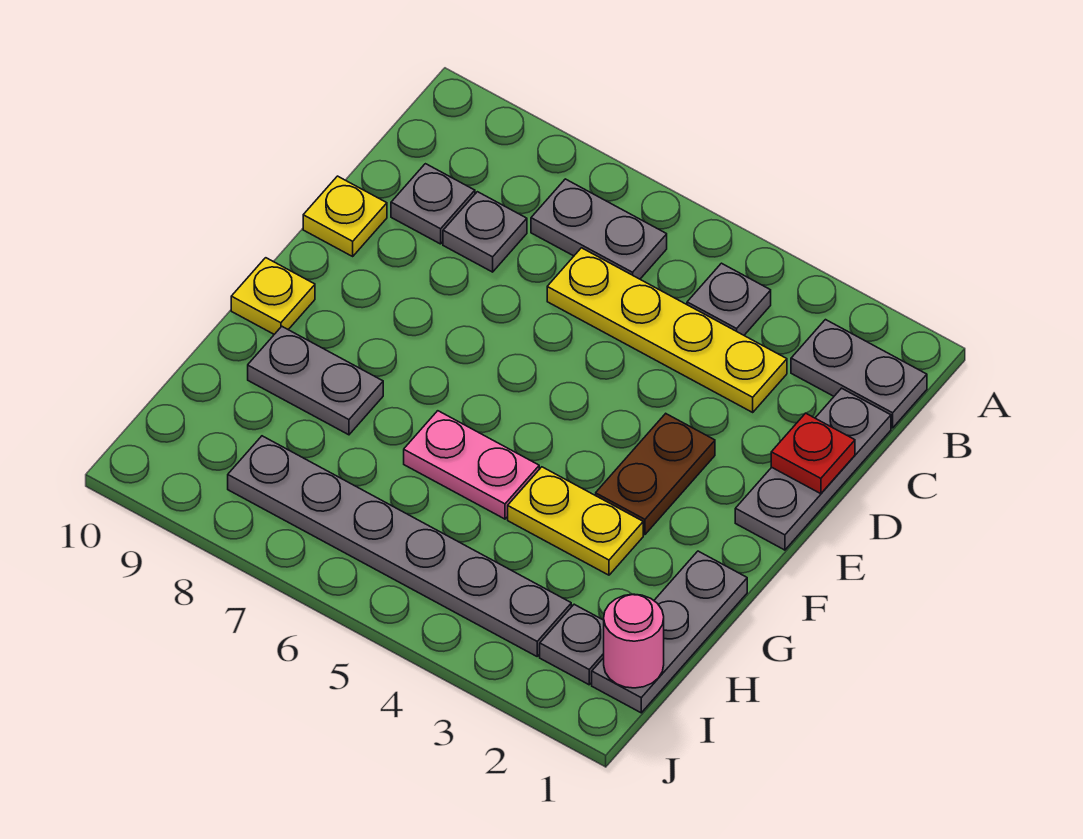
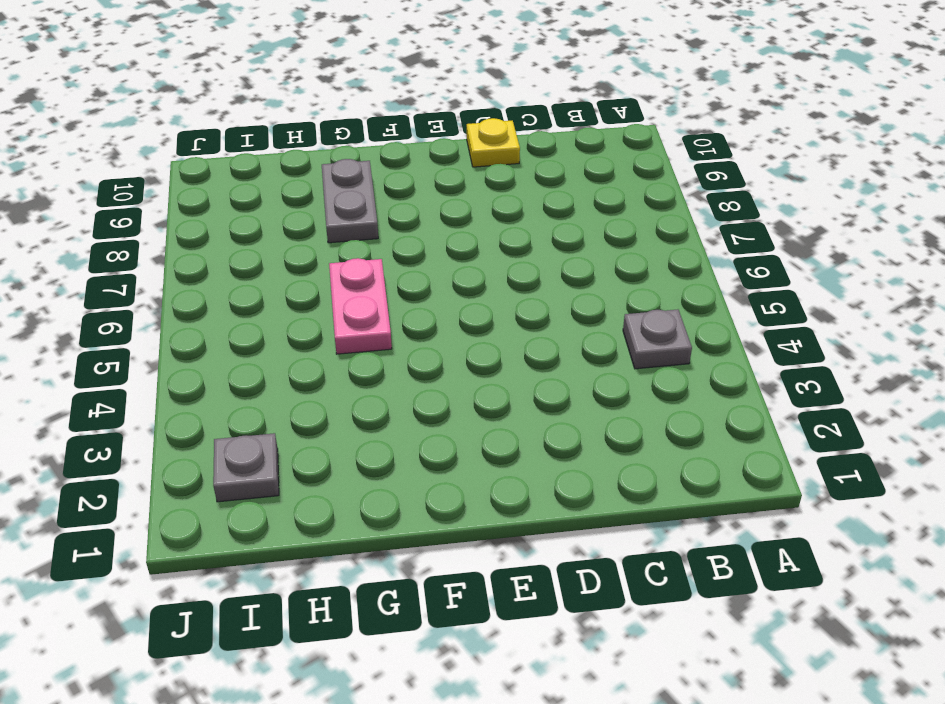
none -> grey plate B1:B2 level 1
none -> grey plate B6:B7 level 1
none -> grey plate C1:E1 level 1

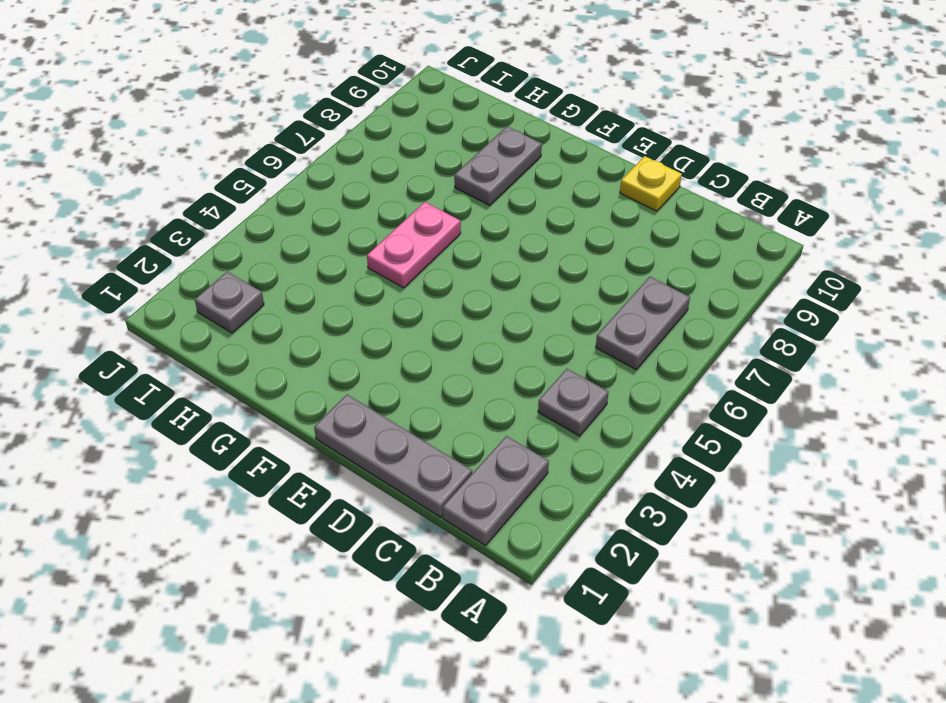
none -> yellow plate C3:C6 level 1
none -> grey plate C8 level 1
none -> grey plate C9 level 1

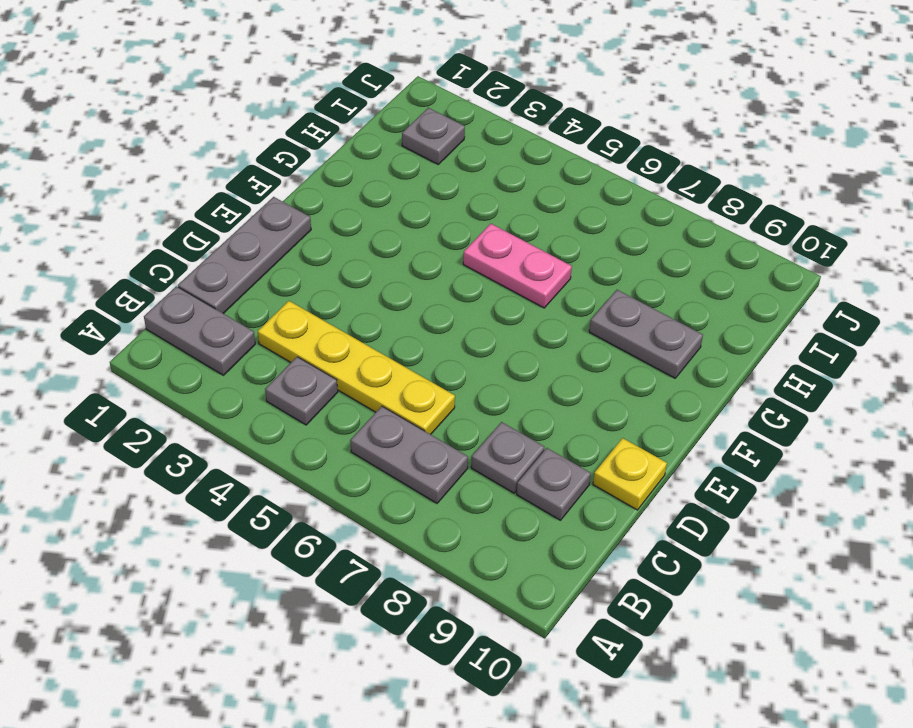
none -> brown plate E3:F3 level 1
none -> yellow plate F10 level 1
none -> grey plate G1:I1 level 1

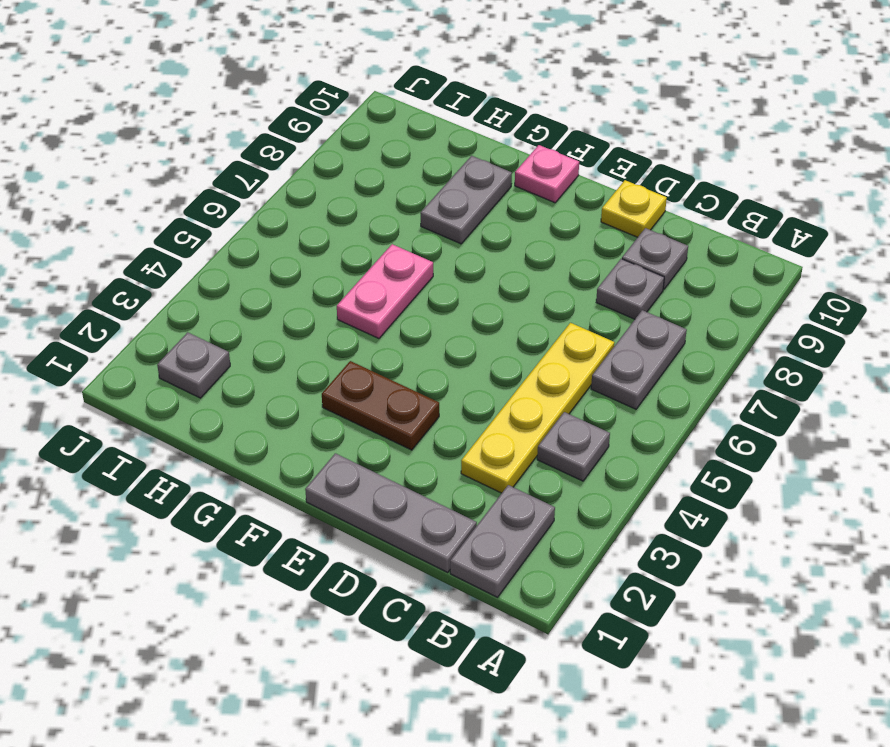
pink plate F10 level 1 -> yellow plate F10 level 1
none -> grey plate G1:I1 level 1
none -> yellow plate G3:G4 level 1
none -> grey plate I3:I8 level 1

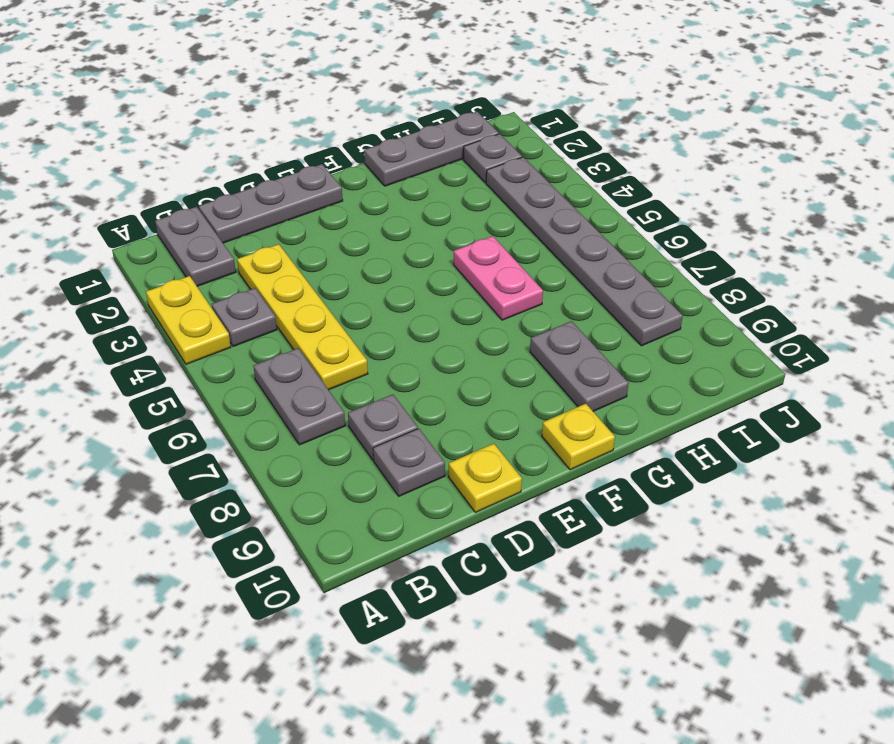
yellow plate A3:A4 level 1 -> yellow plate G3:G4 level 1
none -> brown plate E3:F3 level 1
none -> red plate D1 level 2
none -> pink round brick I1 level 2

